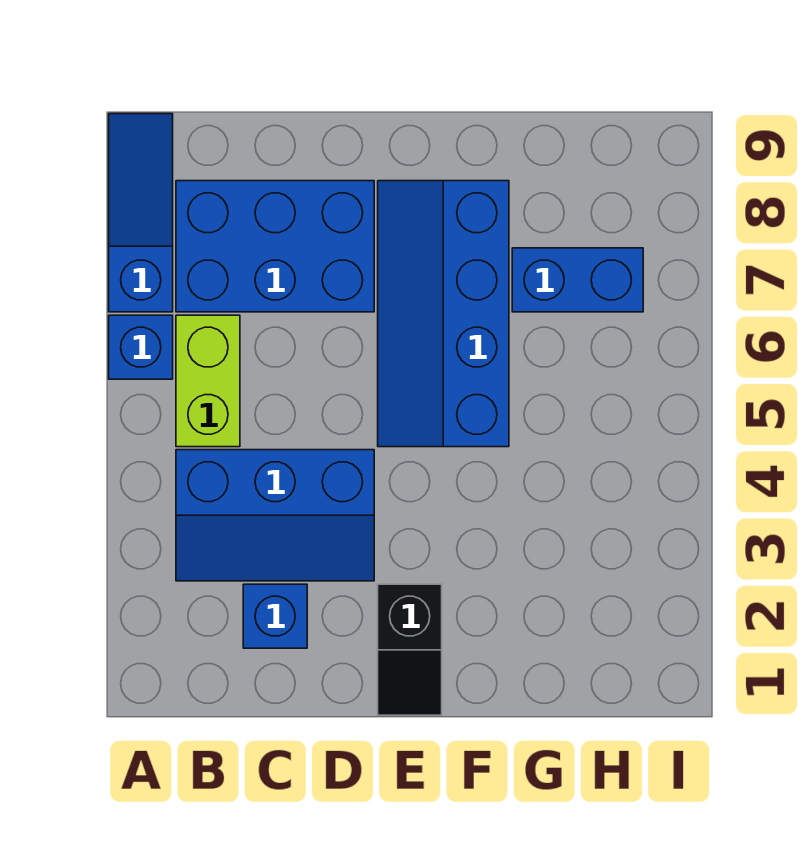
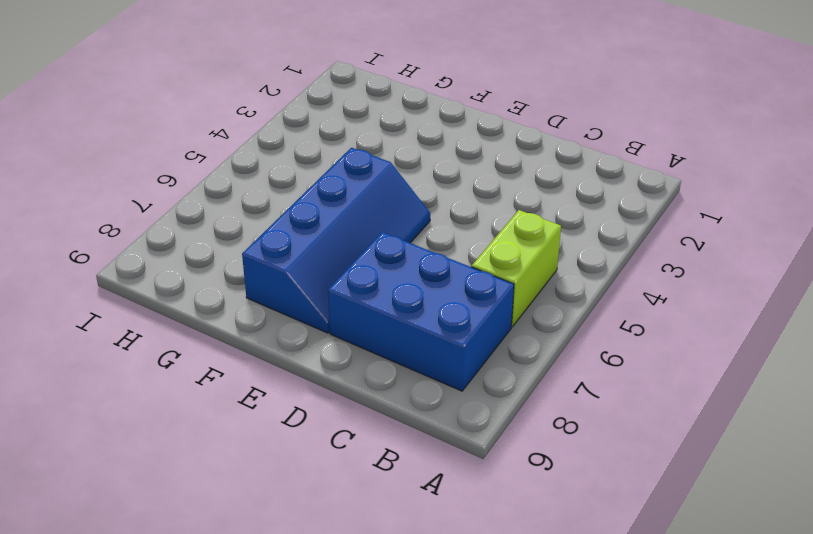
none -> blue brick A6 level 1
none -> blue slope A7:A9 level 1 top 7

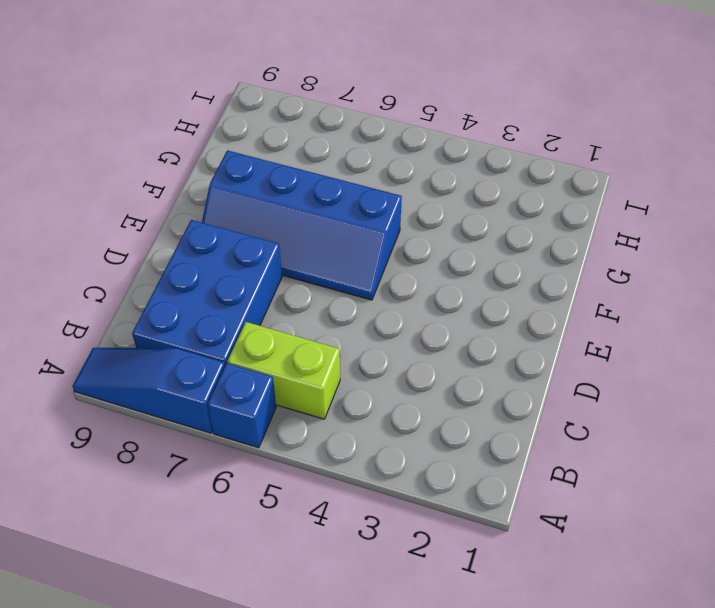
none -> blue slope B3:D4 level 1 top 4
none -> blue brick C2 level 1

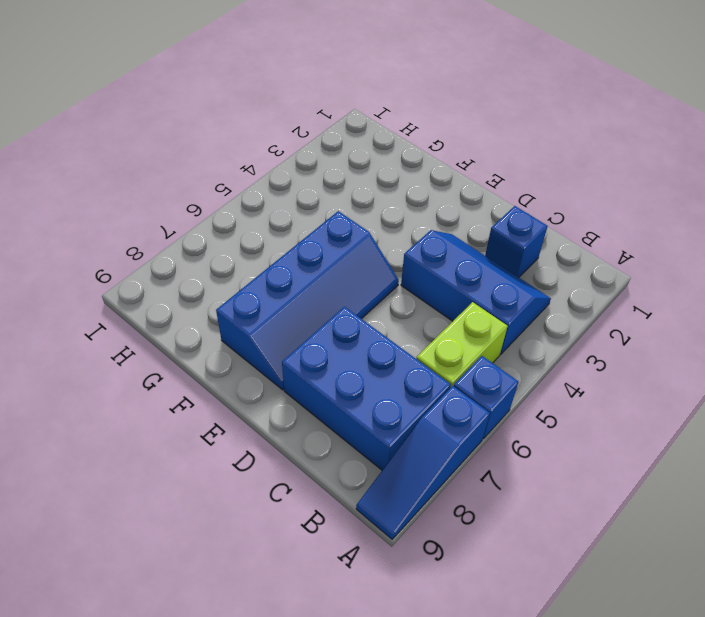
none -> black slope E1:E2 level 1 top 2
none -> blue brick G7:H7 level 1

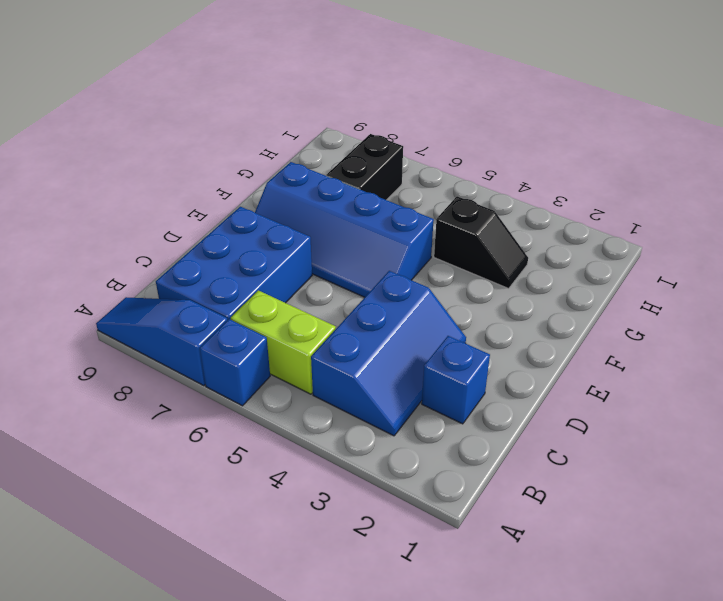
black slope G3:G4 level 1 top 4 -> black slope E1:E2 level 1 top 2
black brick G7:H7 level 1 -> blue brick G7:H7 level 1

